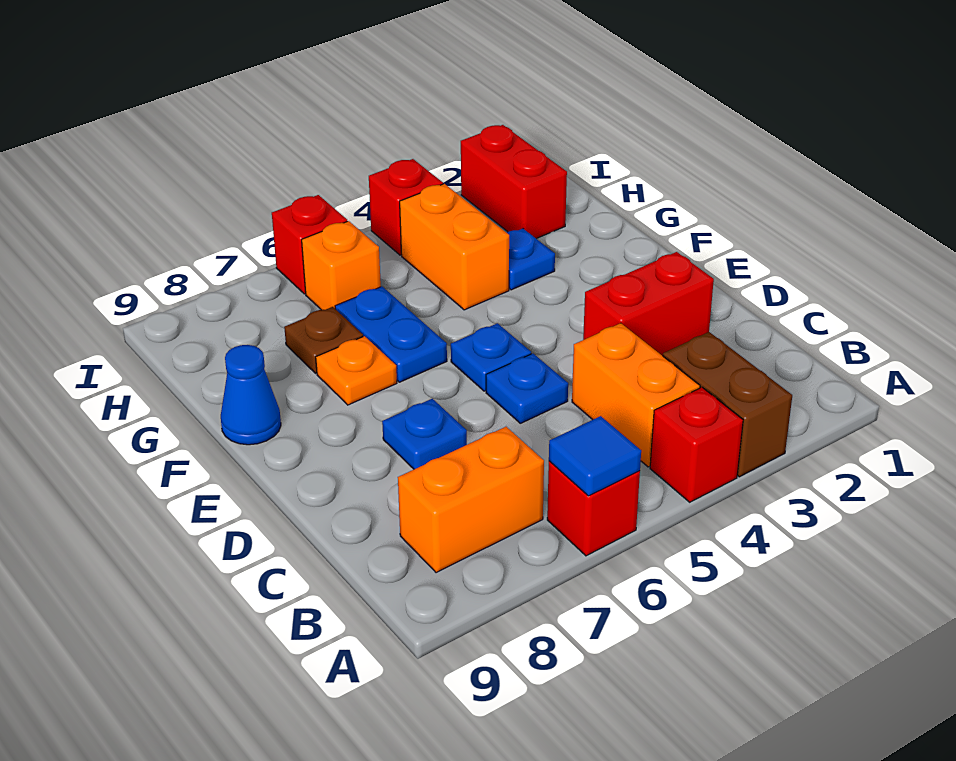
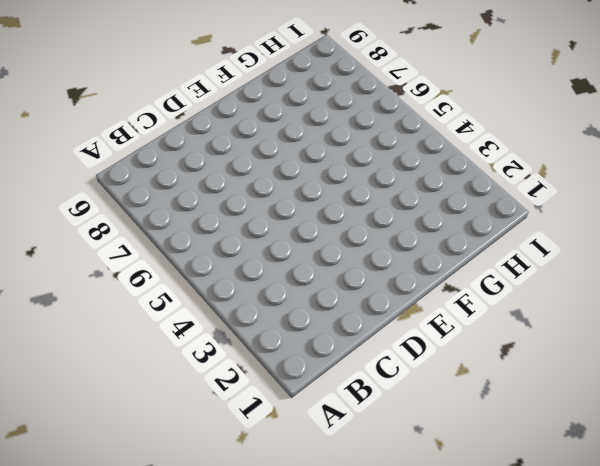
none -> brown brick A3:B3 level 1
none -> red brick A4 level 1
none -> red brick A6 level 1

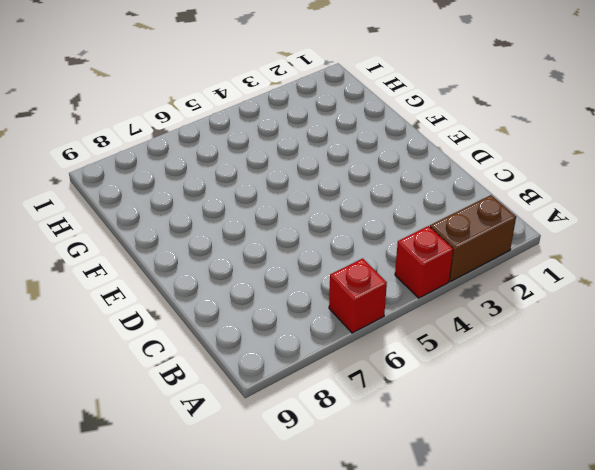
brown brick A2:A3 level 1 -> brown brick A3:B3 level 1
none -> orange brick B4:C4 level 1
none -> orange brick B7:B8 level 1
none -> red brick D2:D3 level 1

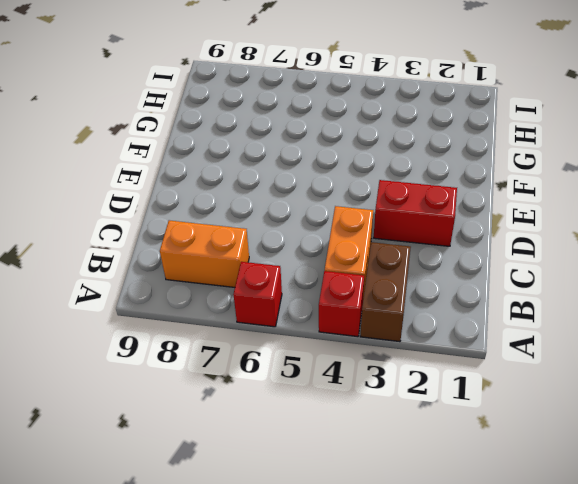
none -> blue plate D5 level 1
none -> blue plate D7 level 1
none -> blue plate E5 level 1

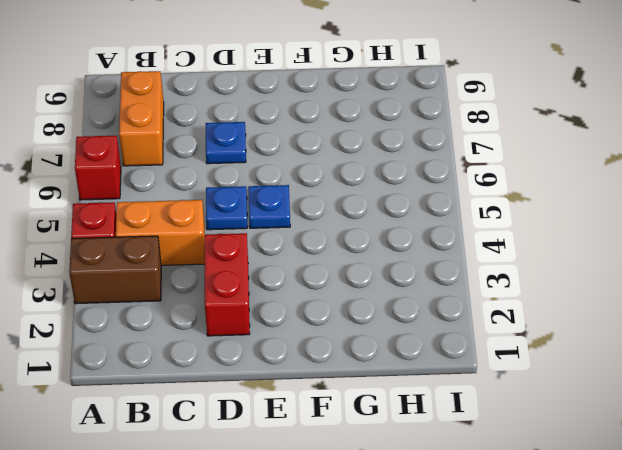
none -> blue plate F6:G6 level 1
none -> orange plate F7 level 1
none -> blue cone F9 level 1

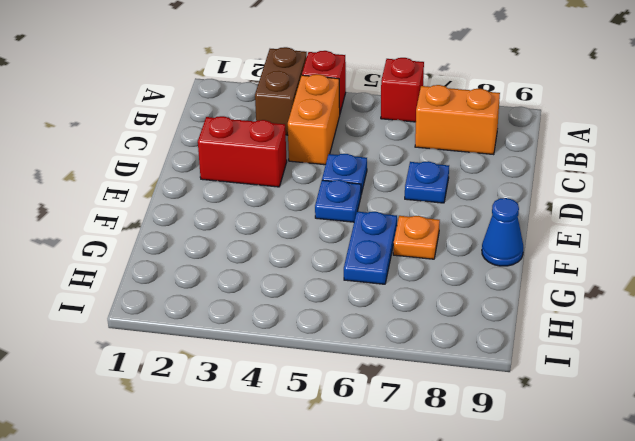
none -> blue plate G3 level 1
none -> orange brick G4:H4 level 1
none -> brown plate G7 level 1

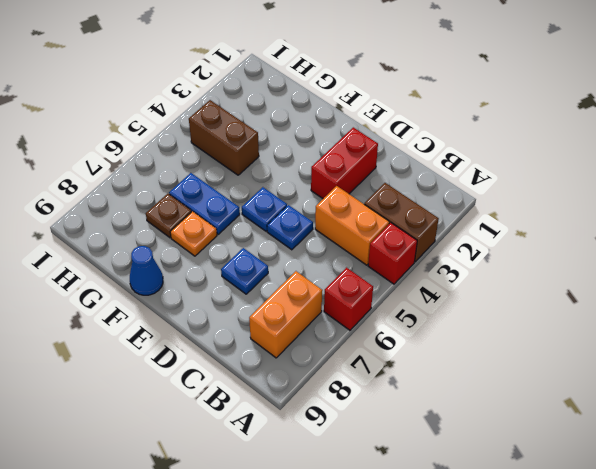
brown brick G4:H4 level 1 -> orange brick G4:H4 level 1
none -> blue plate G3 level 1
none -> red brick H2:I2 level 1
none -> orange brick H6 level 1

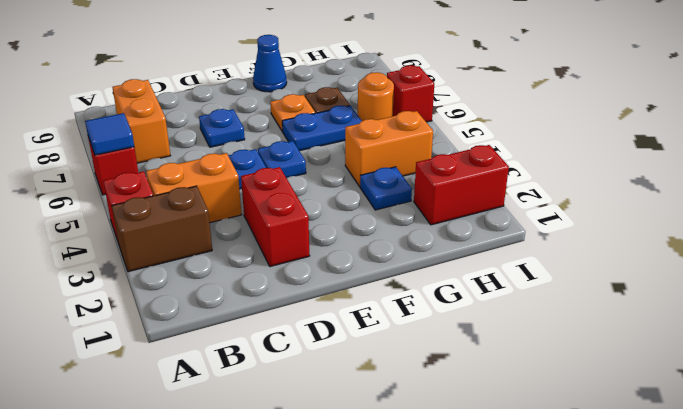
orange round brick H6 level 1 -> orange brick H6 level 1
none -> red brick I4 level 1

